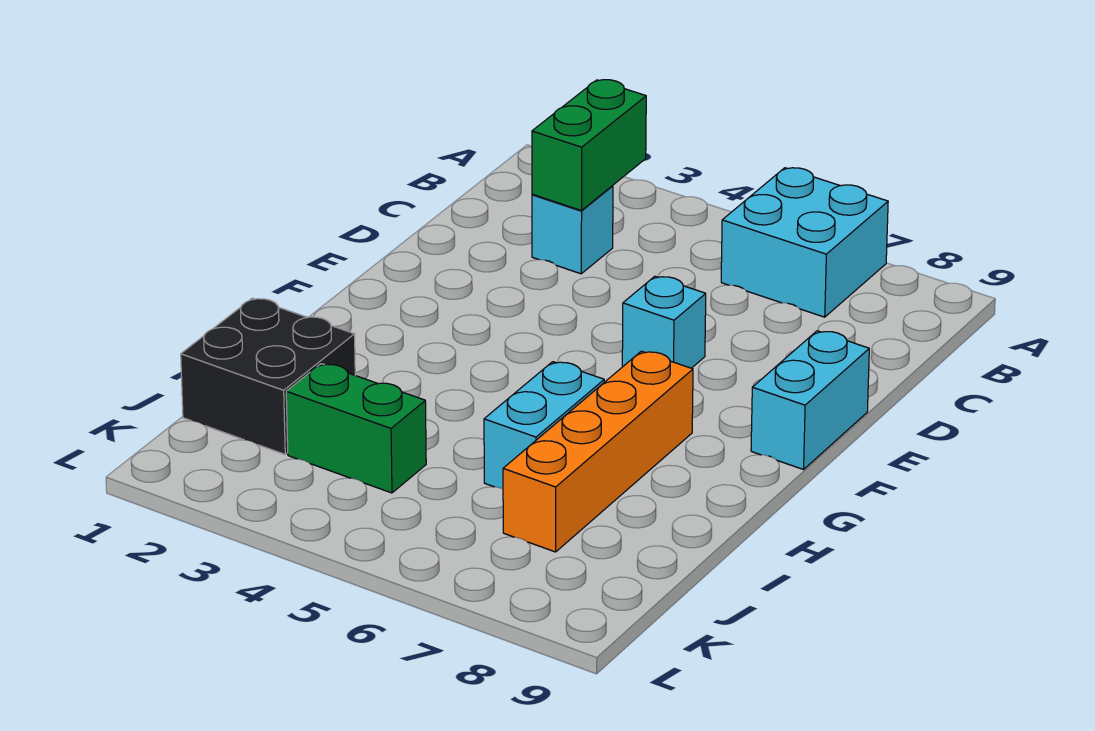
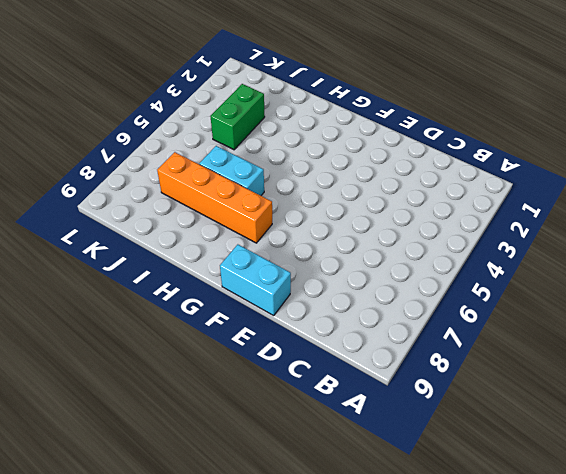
none -> cyan brick A6:B7 level 1
none -> cyan brick C3 level 1

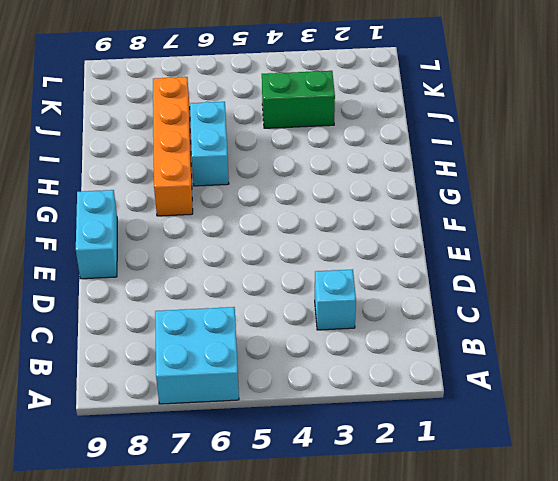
none -> cyan brick E6 level 1
none -> black brick I1:J2 level 1

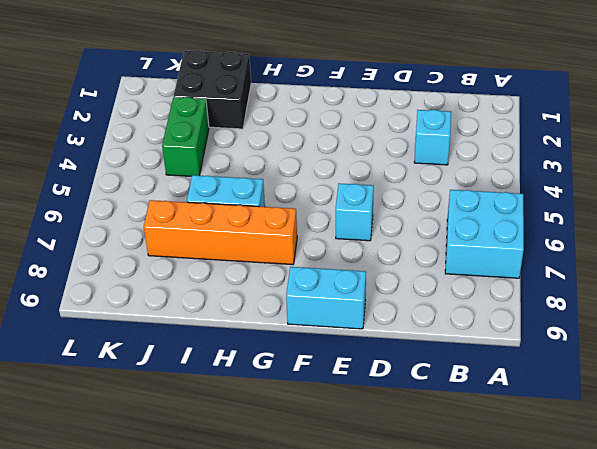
none -> green brick B3:C3 level 2

